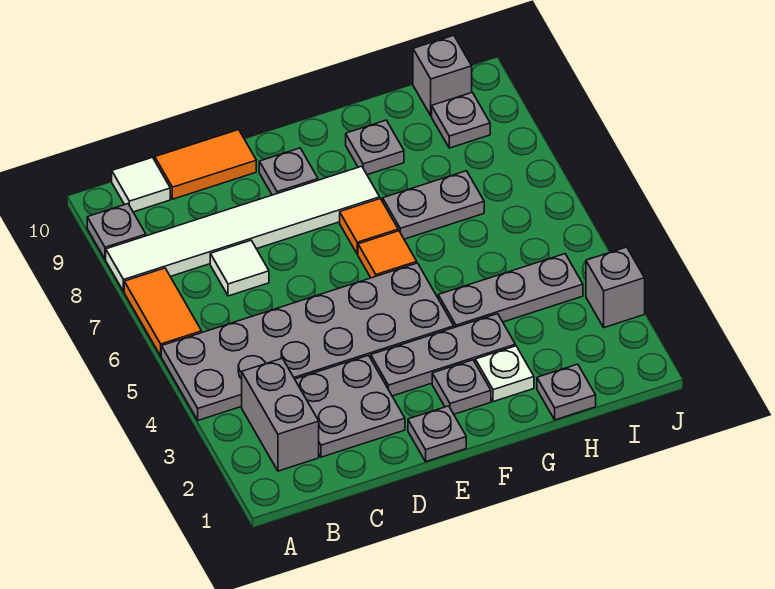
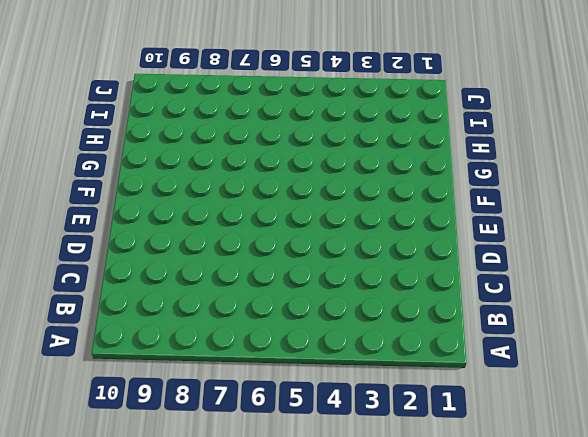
none -> grey plate A4:F5 level 1
none -> orange tile A6:A7 level 1
none -> white tile A8:F8 level 1

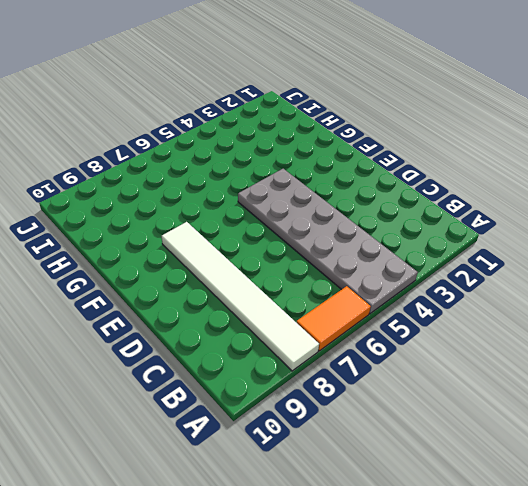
none -> grey plate A9 level 1
none -> grey brick B2:B3 level 1
none -> white tile B10 level 1

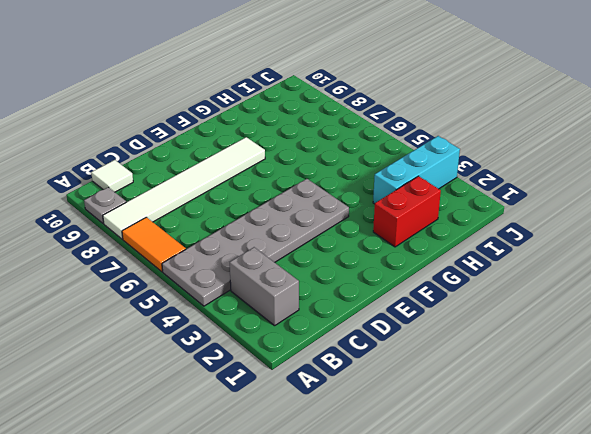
red brick G2:H2 level 1 -> white plate G2 level 1
cyan brick H3:J3 level 1 -> grey brick J3 level 1
none -> grey plate C2:D3 level 1
none -> white tile C7 level 1
none -> orange tile C10:D10 level 1

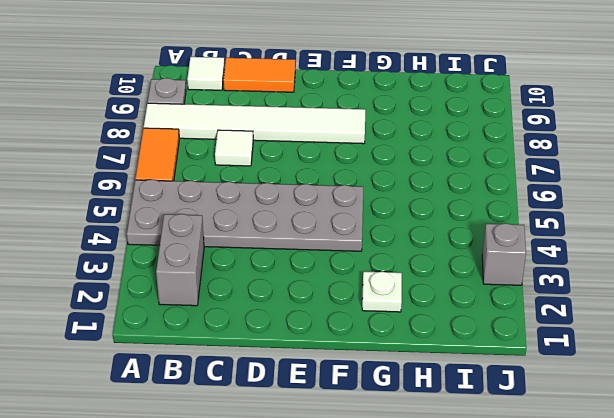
none -> grey plate C2:D3 level 1
none -> grey plate E1 level 1
none -> grey plate E3:G3 level 1

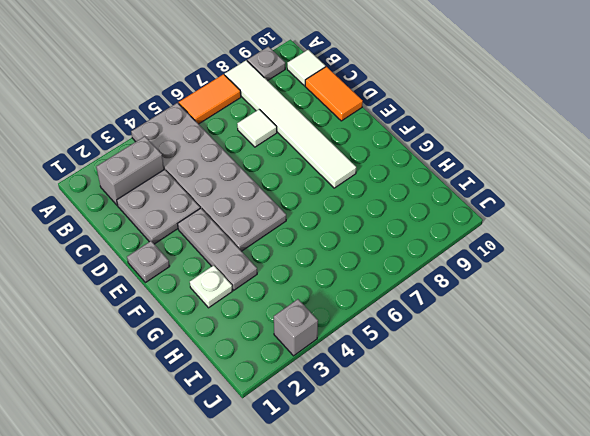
none -> grey plate E9 level 1
none -> grey plate F2 level 1
none -> orange tile F6 level 1

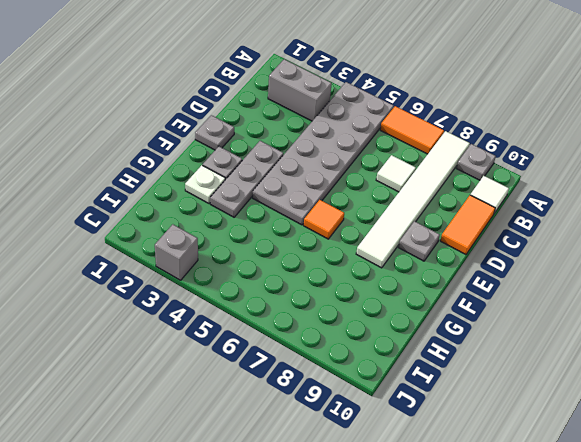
none -> grey plate C2:D3 level 1
none -> orange tile F7 level 1
none -> grey plate G4:I4 level 1

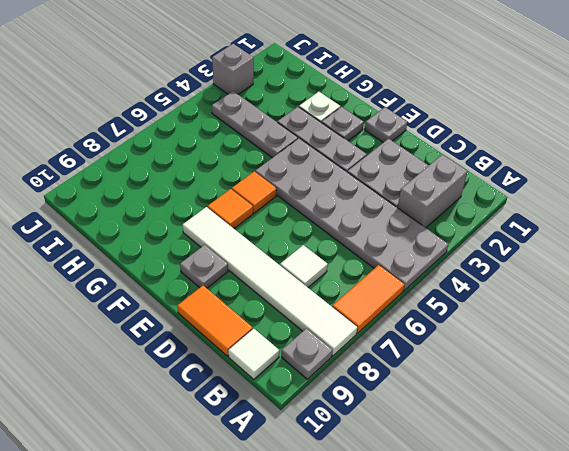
none -> grey plate G7:H7 level 1
none -> grey plate G9 level 1
none -> grey plate H1 level 1

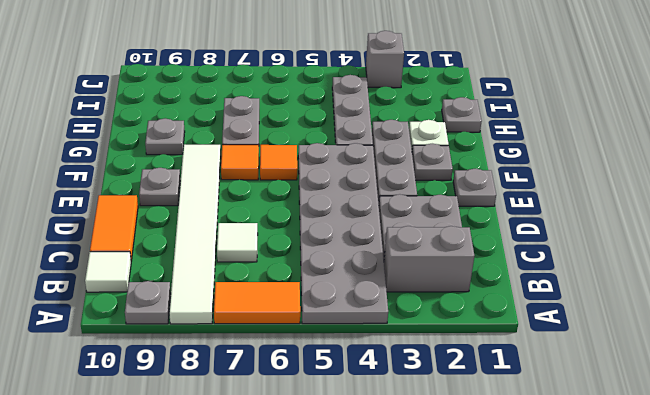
none -> grey plate I9 level 1
none -> grey brick I10 level 1

